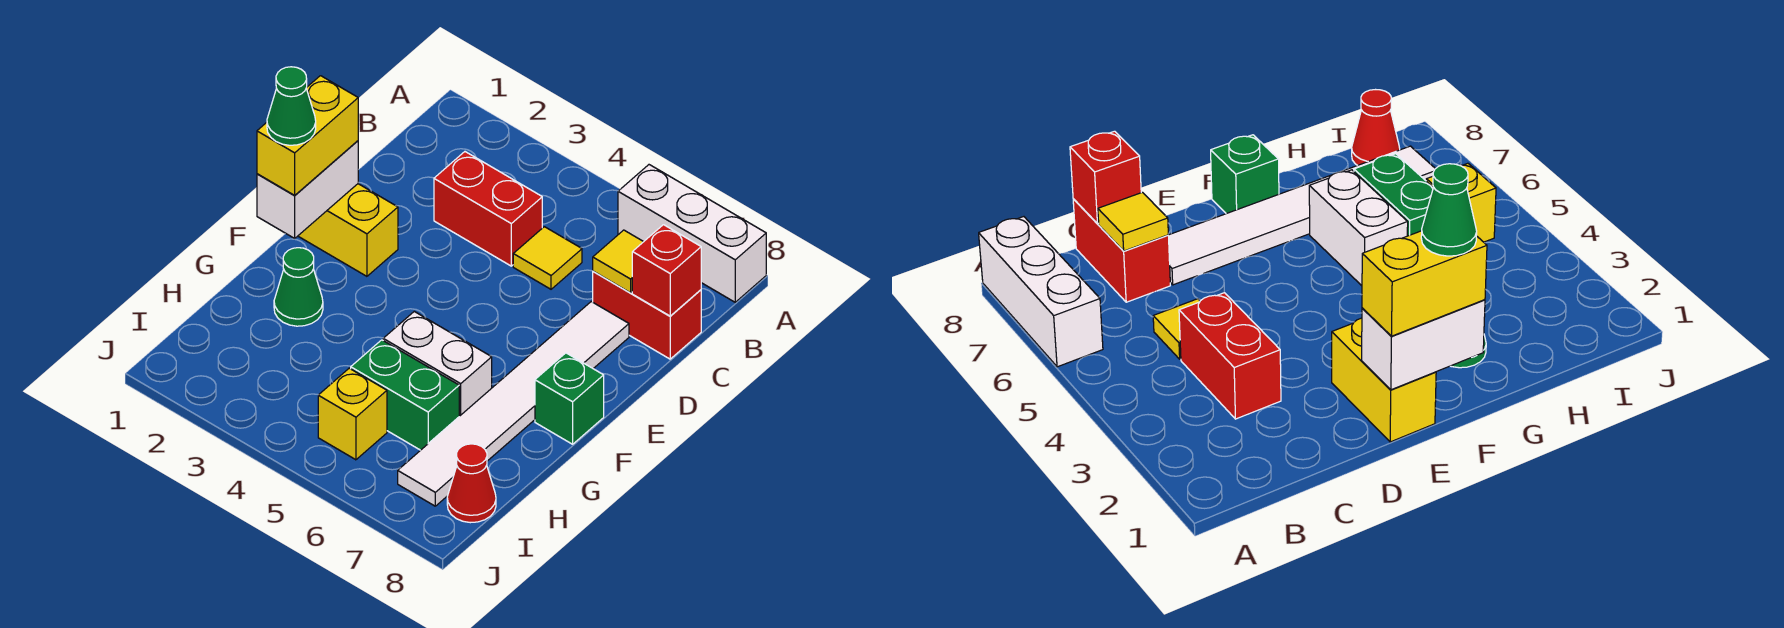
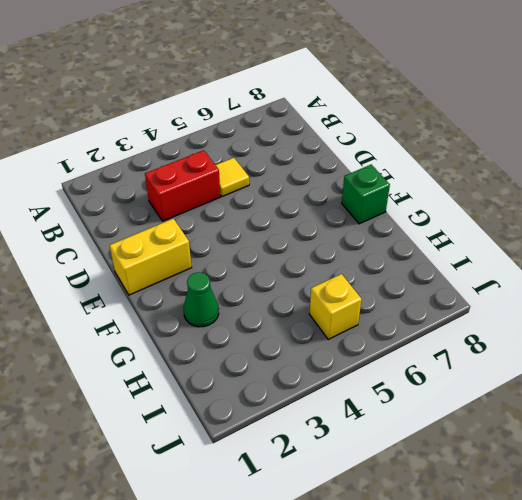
none -> white brick A6:A8 level 1
none -> red brick C7:C8 level 1
none -> white tile D7:I7 level 1

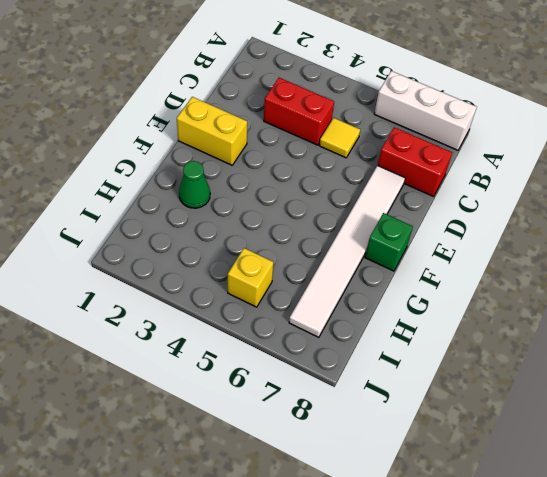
none -> white brick G5:G6 level 1
none -> green brick H5:H6 level 1
none -> red cone I8 level 1

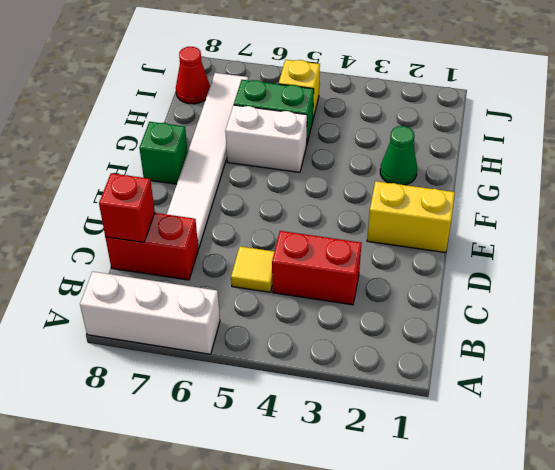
none -> yellow tile C7 level 2
none -> white brick E1:F1 level 2
none -> yellow brick E1:F1 level 3

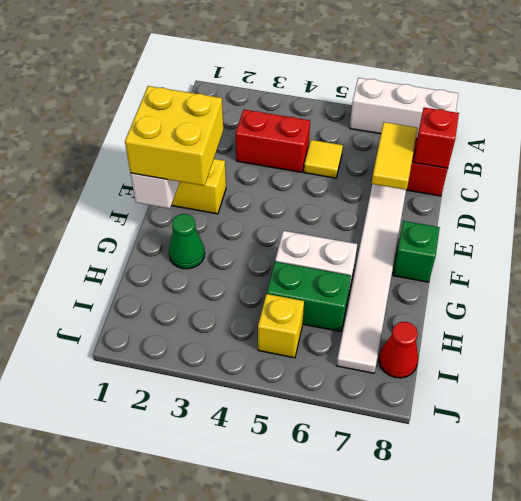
yellow tile C7:D7 level 2 -> yellow tile C7 level 2
yellow brick E1:F2 level 3 -> yellow brick E1:F1 level 3
none -> green cone F1 level 4

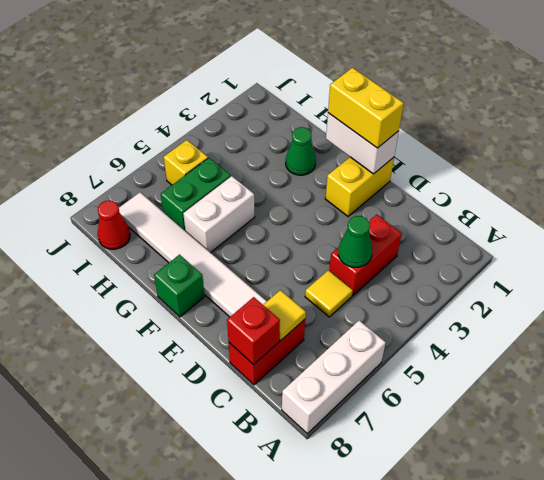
green cone C4 level 2 -> green cone F1 level 4

